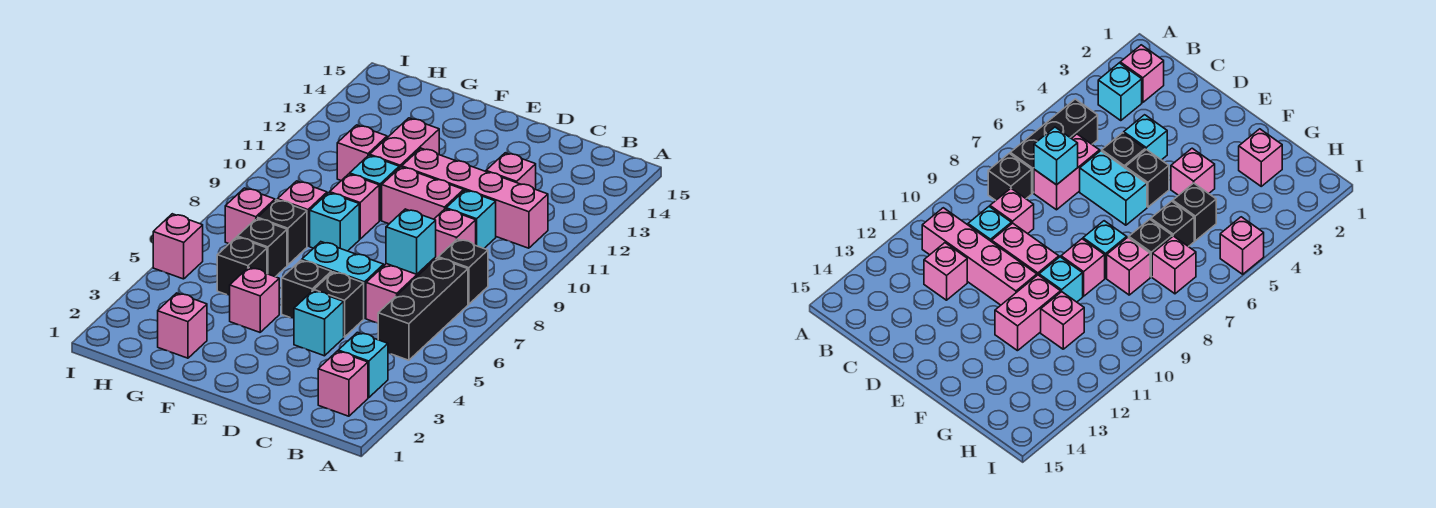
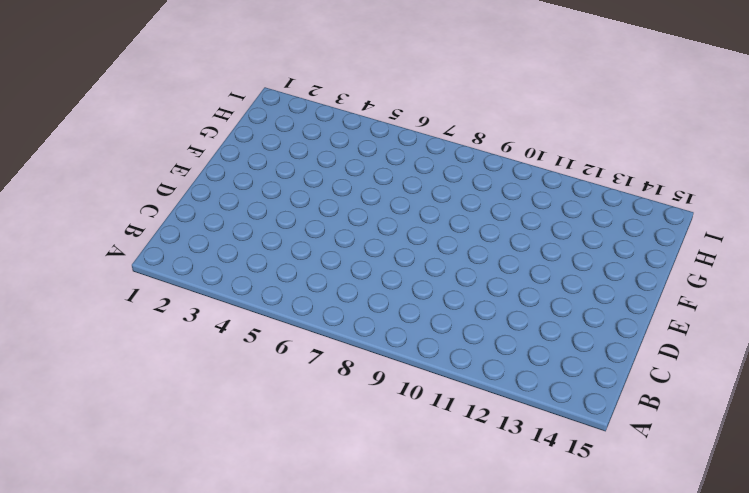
none -> pink brick B2 level 1
none -> cyan brick B3 level 1
none -> black brick B5:B7 level 1

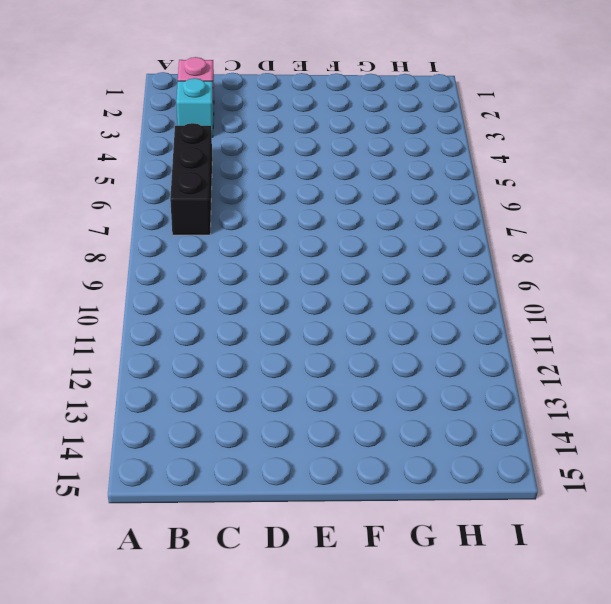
none -> black brick B8 level 1
none -> pink brick B11:E11 level 1
none -> pink brick C6:C7 level 1

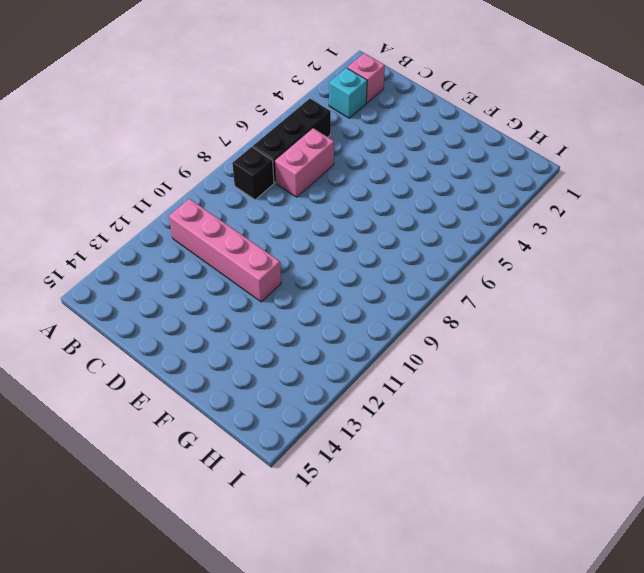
none -> pink brick C9 level 1
none -> cyan brick C10 level 1
none -> pink brick C12 level 1

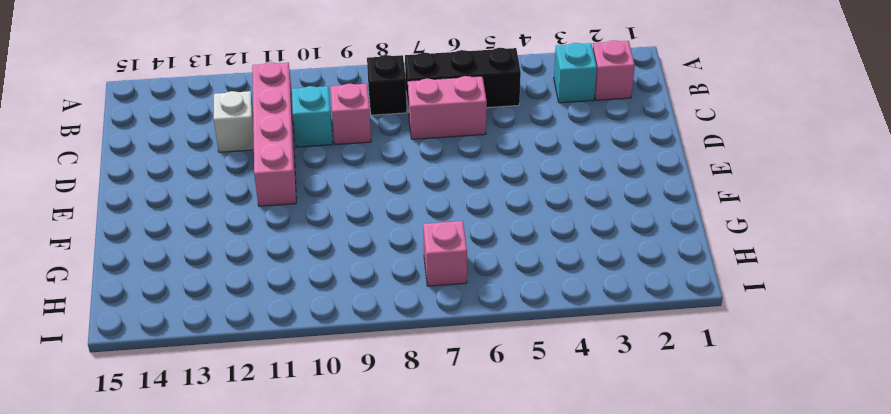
white brick C12 level 1 -> pink brick C12 level 1
none -> cyan brick D4 level 1
none -> black brick D5 level 1
none -> cyan brick D6:E6 level 1

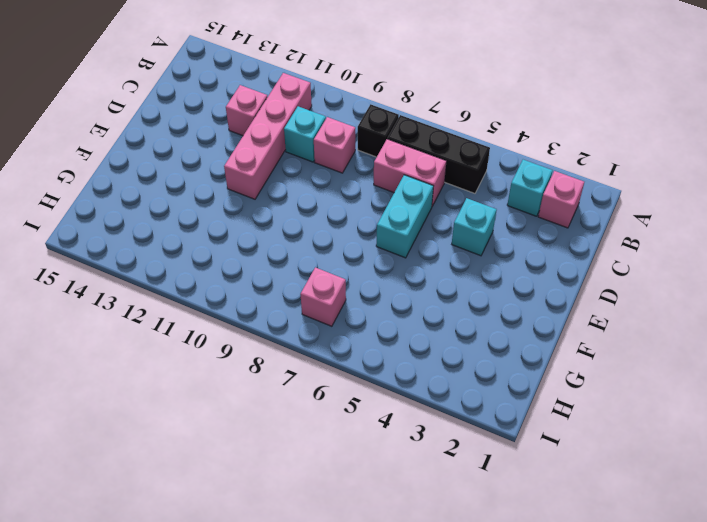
none -> black brick D5 level 1
none -> pink brick D10:E10 level 1
none -> black brick E5 level 1

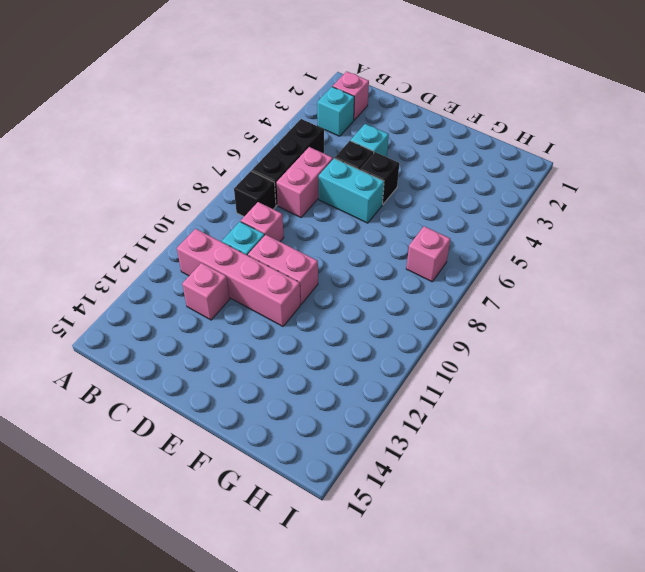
none -> pink brick F4 level 1
none -> cyan brick F8 level 1
none -> pink brick F9 level 1

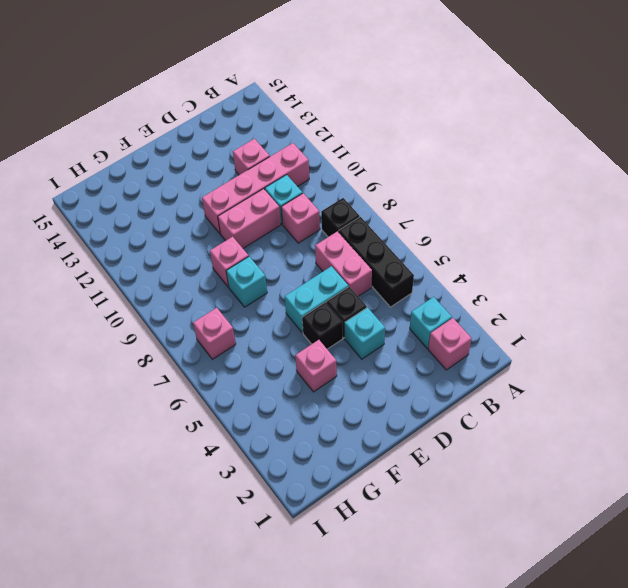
none -> cyan brick F10 level 1
none -> pink brick F11:F12 level 1
none -> pink brick G2 level 1

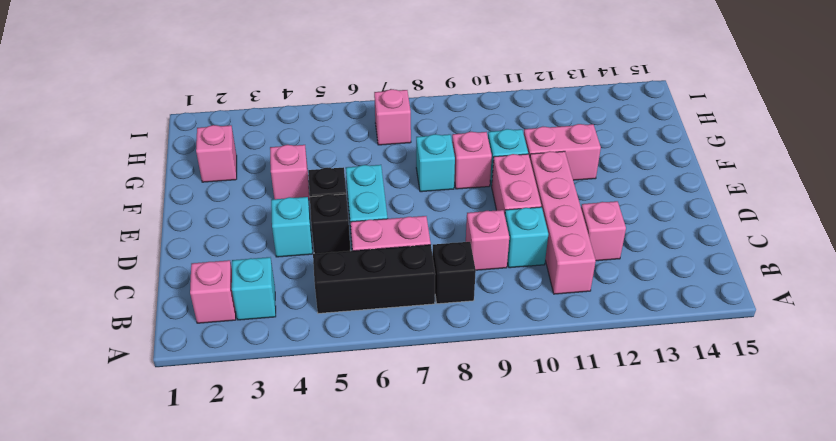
none -> black brick G5 level 1
none -> black brick G6 level 1
none -> black brick G7 level 1

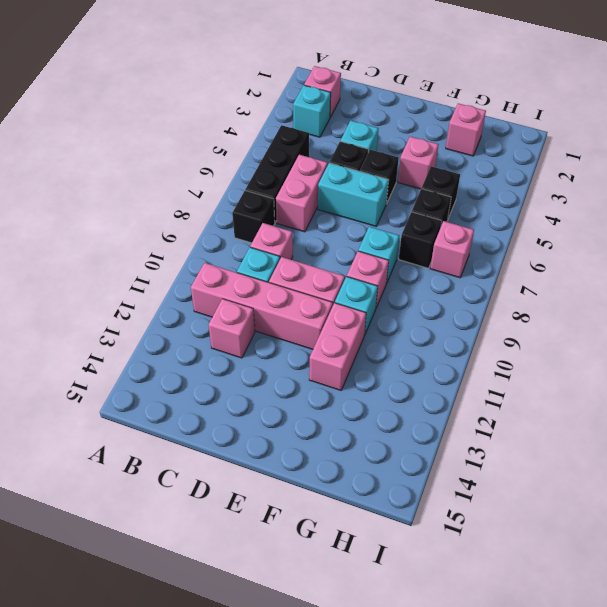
none -> pink brick G8 level 1
none -> pink brick G11 level 1
none -> pink brick I5 level 1

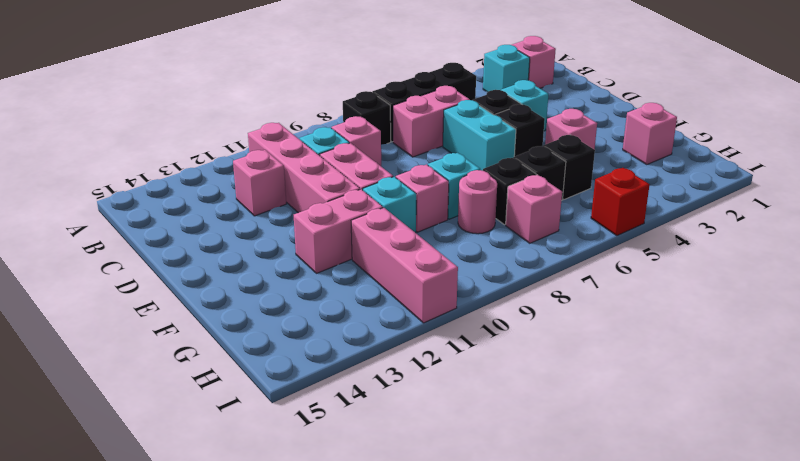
pink round brick G8 level 1 -> pink brick G8 level 1
pink brick G11:I11 level 1 -> pink brick G11 level 1
red brick I5 level 1 -> pink brick I5 level 1
none -> cyan brick C7 level 2

